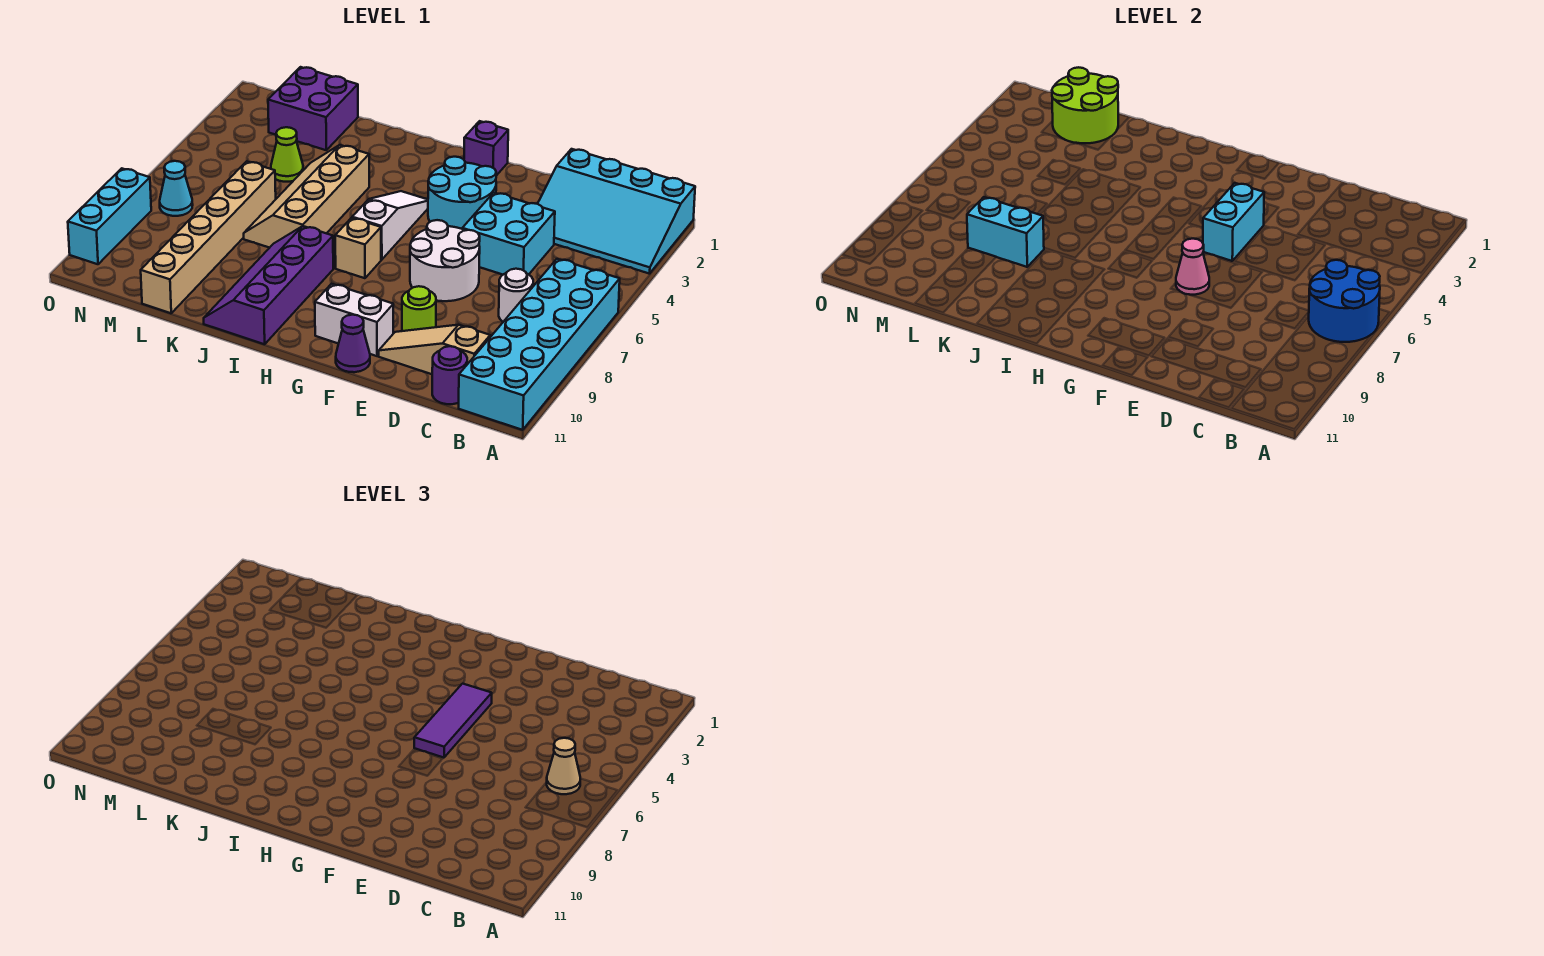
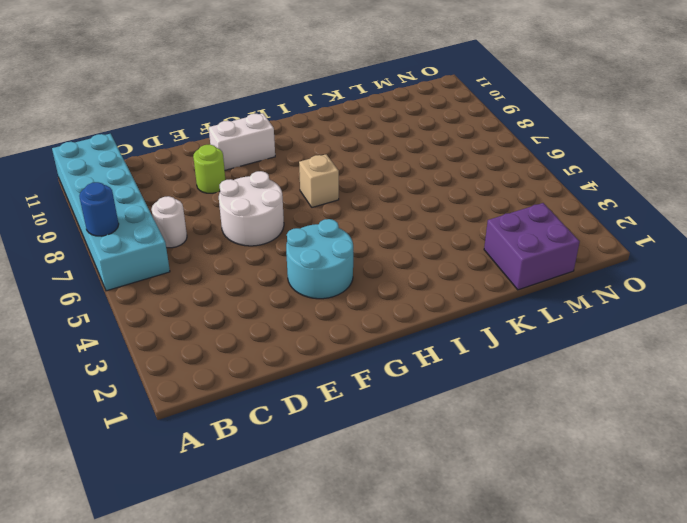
blue round brick A7 level 2 -> blue round brick A6:B7 level 2
none -> cyan slope A1:D3 level 1 top 1
none -> tan slope C10:E10 level 1 top C
none -> purple round brick C11 level 1

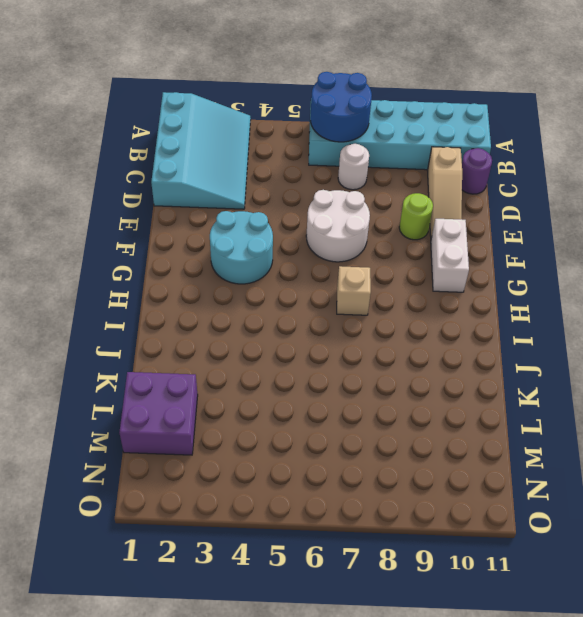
none -> cyan brick D4:E5 level 1
none -> purple cone F11 level 1
none -> purple brick G1 level 1

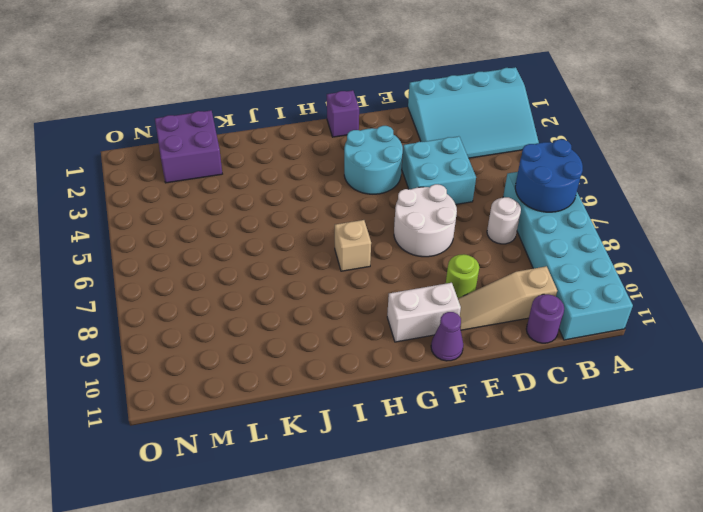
none -> white slope H4:H6 level 1 top 6
none -> purple slope I8:J11 level 1 top I
none -> tan slope J4:K7 level 1 top J

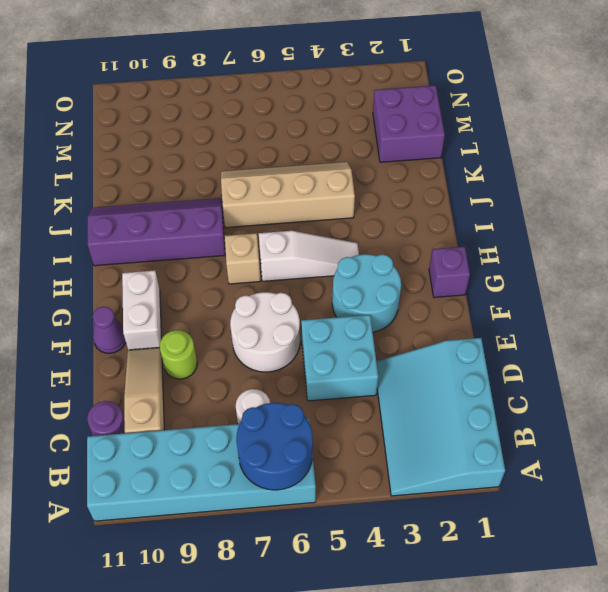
none -> lime cone L4 level 1
none -> tan brick L6:L11 level 1
none -> cyan cone N7 level 1

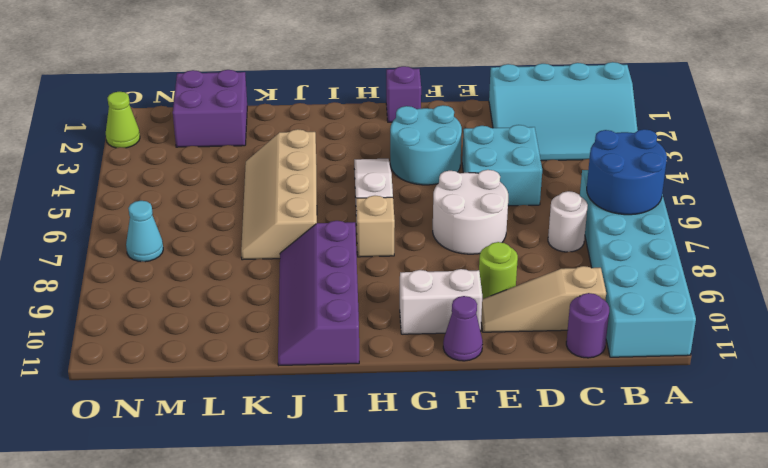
lime cone O2 level 1 -> lime cone L4 level 1
none -> tan brick L6:L11 level 1
none -> cyan brick O8:O10 level 1
none -> cyan brick F4:F5 level 2

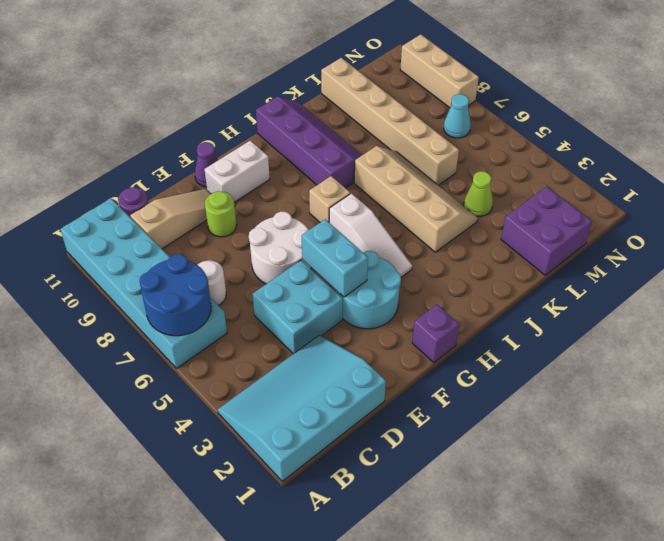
tan brick O8:O10 level 1 -> cyan brick O8:O10 level 1
none -> pink cone F7 level 2
none -> cyan brick K8:L8 level 2
none -> lime round brick L1:M2 level 2

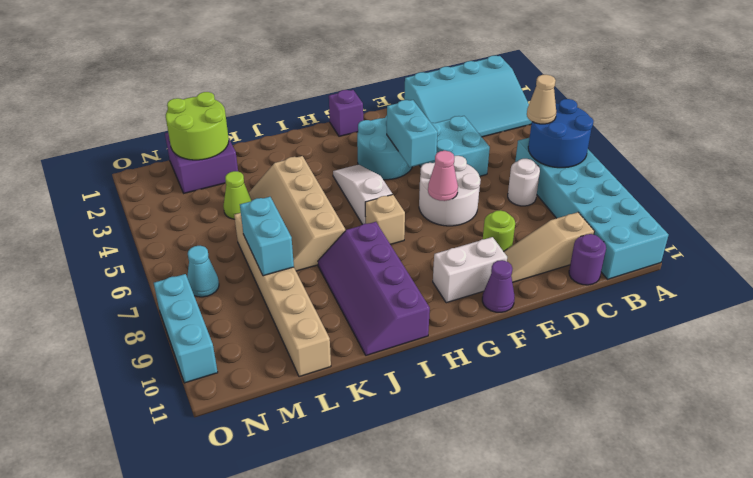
cyan brick L7:L8 level 2 -> cyan brick K8:L8 level 2
none -> purple tile F4:F6 level 3

